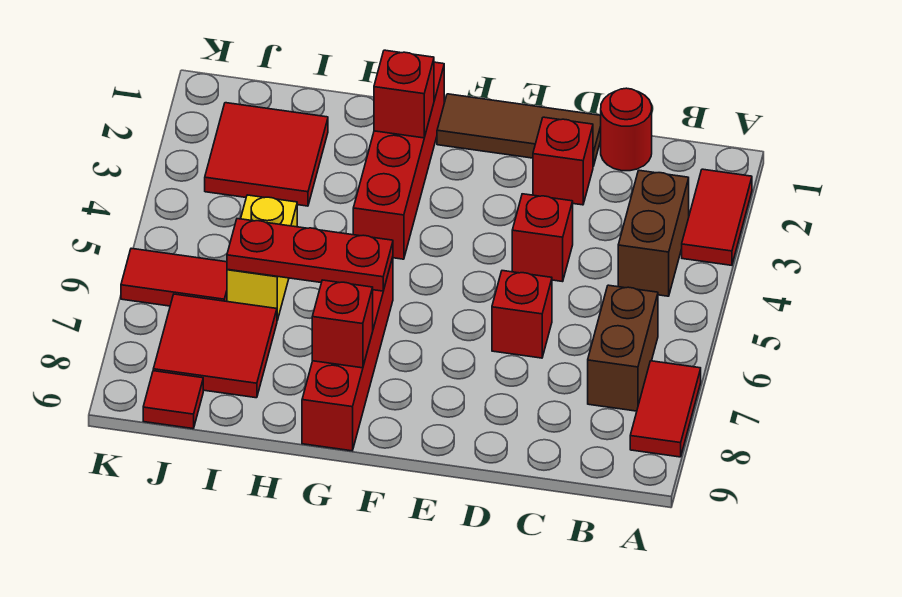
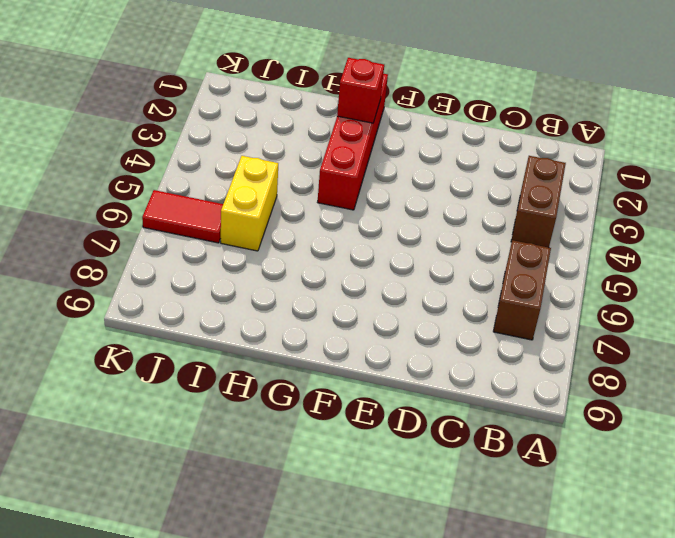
none -> red tile A2:A3 level 1
none -> red tile A7:A8 level 1
none -> red round brick C1 level 1

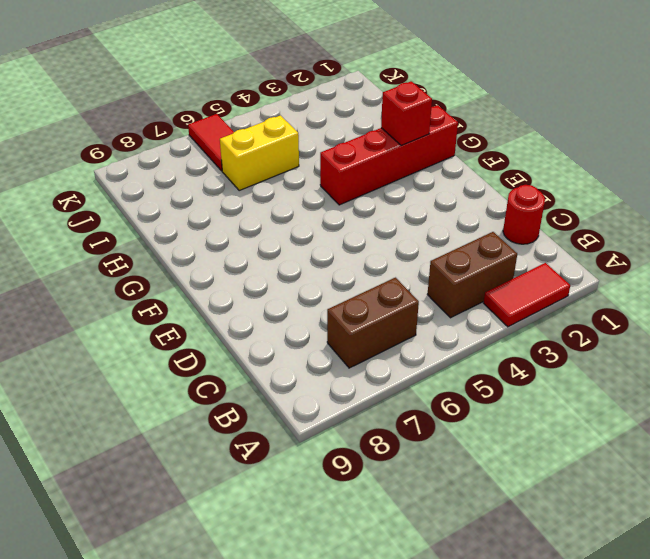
none -> red tile A7:A8 level 1
none -> brown tile D1:F1 level 1
none -> red brick D2 level 1

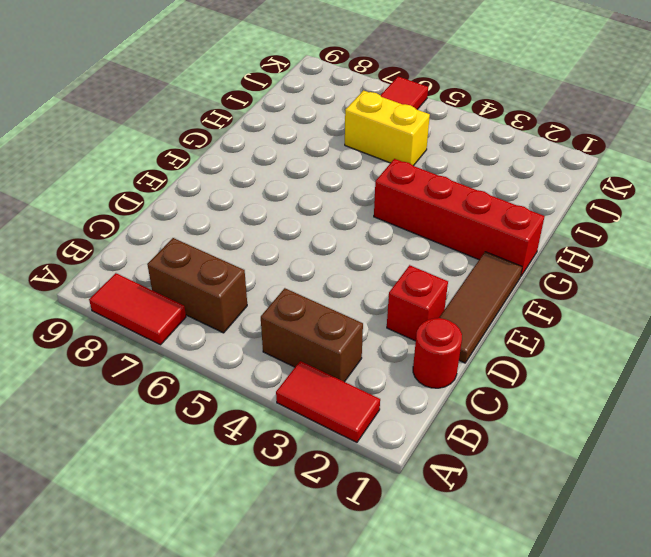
none -> red brick D4 level 1
none -> red brick D6 level 1
none -> red brick G6:G9 level 1

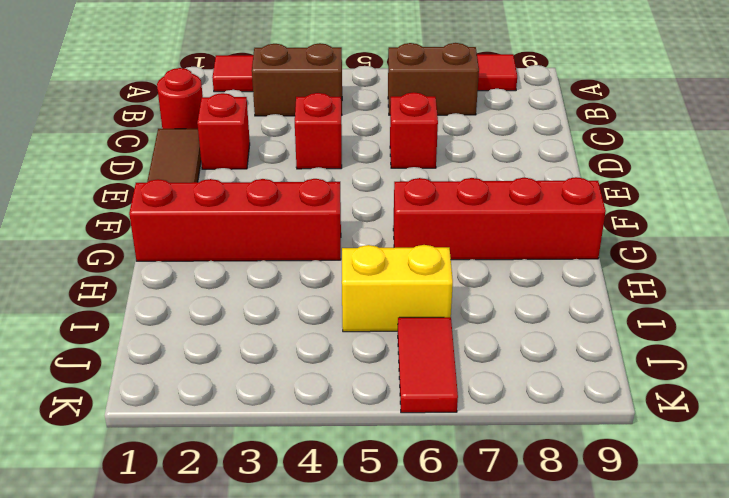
none -> red tile I2:J3 level 1
none -> red tile I7:J8 level 1
none -> red tile J9 level 1

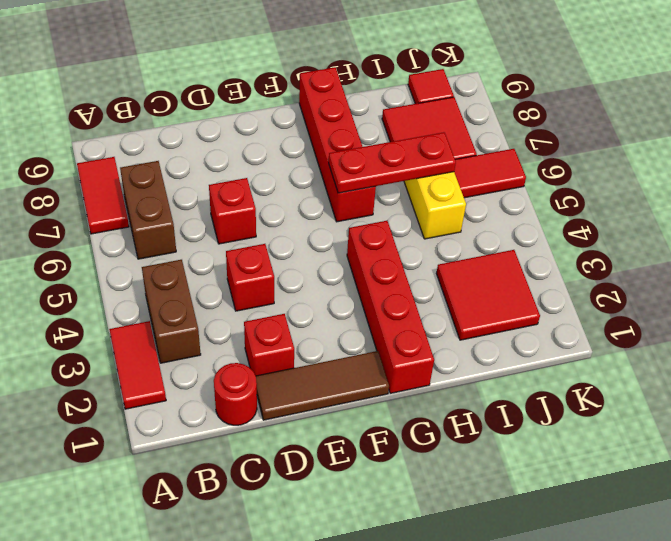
none -> red brick G2 level 2
none -> red brick G8 level 2

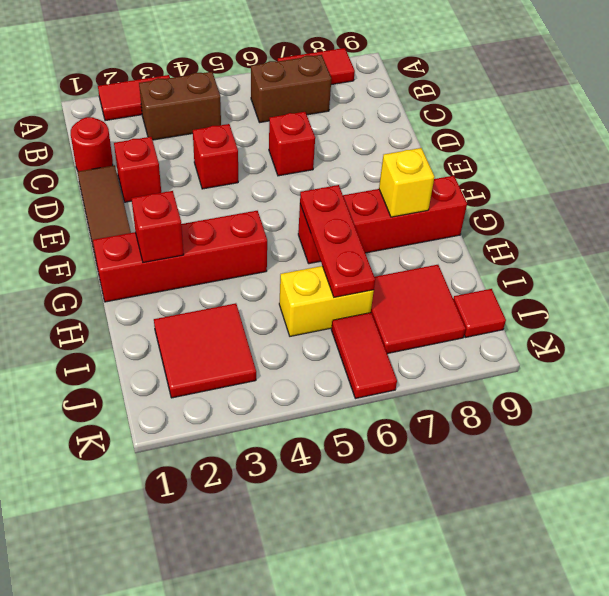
yellow brick G8 level 2 -> red brick G8 level 2

